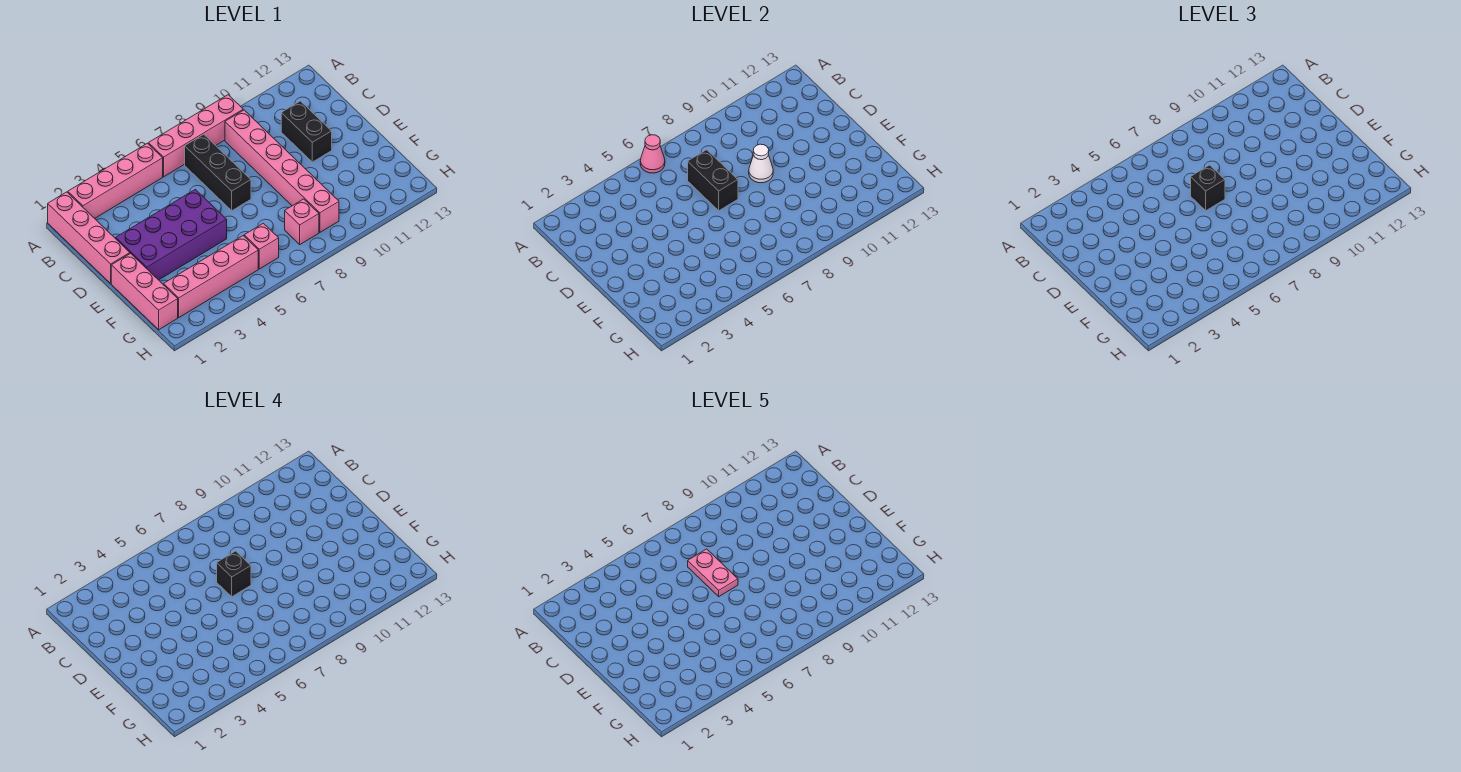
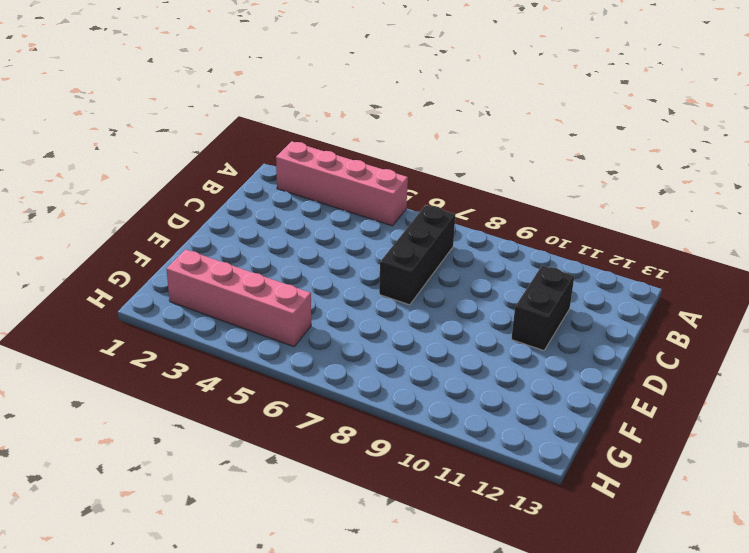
none -> pink brick A1:D1 level 1
none -> pink brick A6:A9 level 1
none -> pink brick B9:G9 level 1

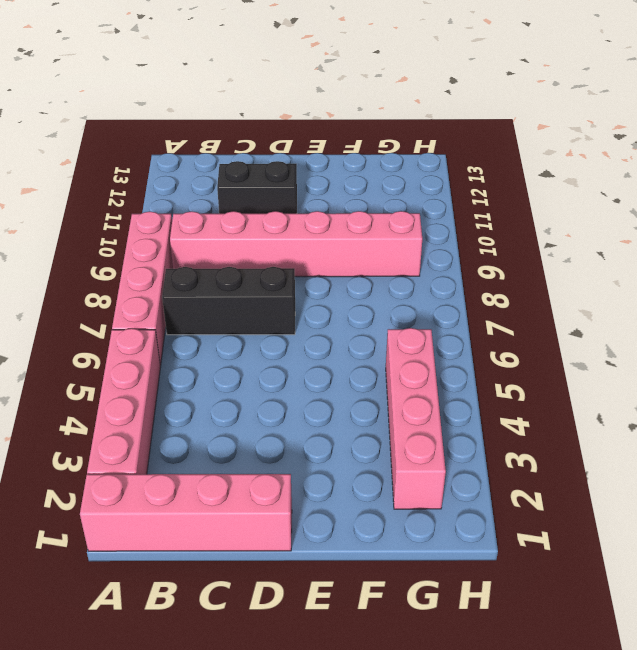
none -> purple brick D2:E5 level 1
none -> pink brick E1:G1 level 1
none -> pink brick G6 level 1

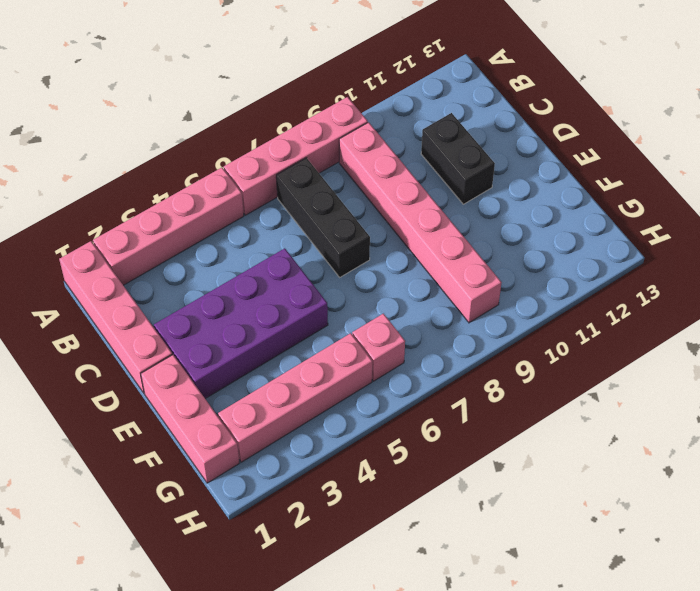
none -> pink brick G8 level 1
none -> pink cone A6 level 2
none -> black brick C7:D7 level 2

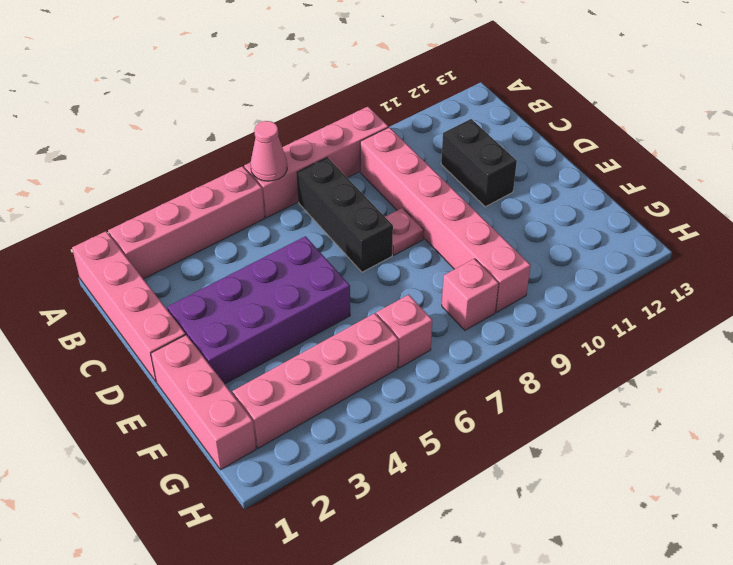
pink plate D8 level 1 -> none
none -> black brick C7:D7 level 2
none -> white cone D9 level 2
none -> black brick D7 level 3

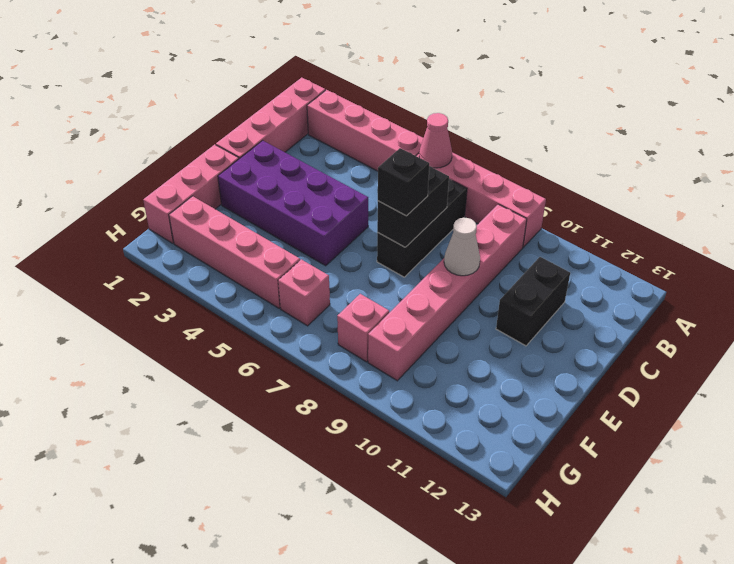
none -> black brick D7 level 4
none -> pink plate C7:D7 level 5

